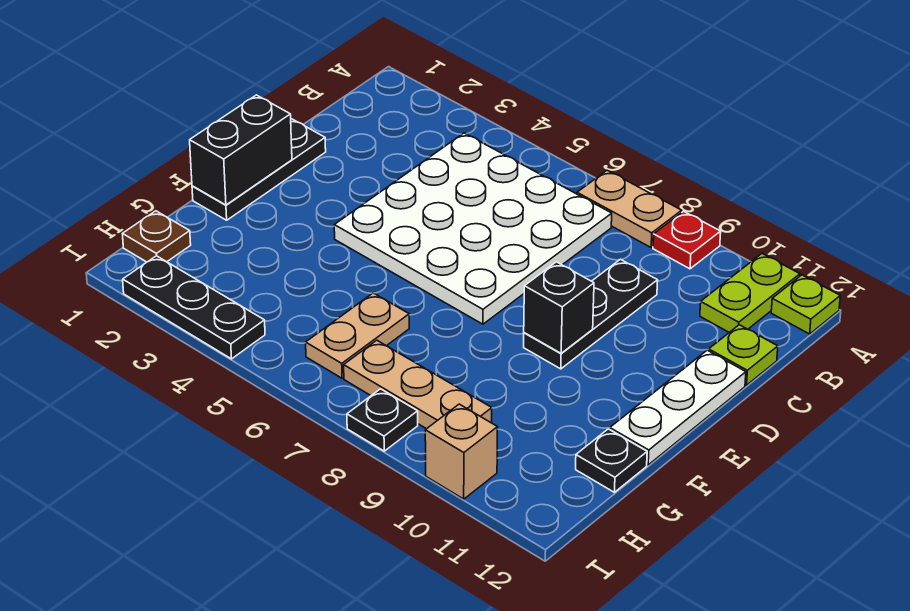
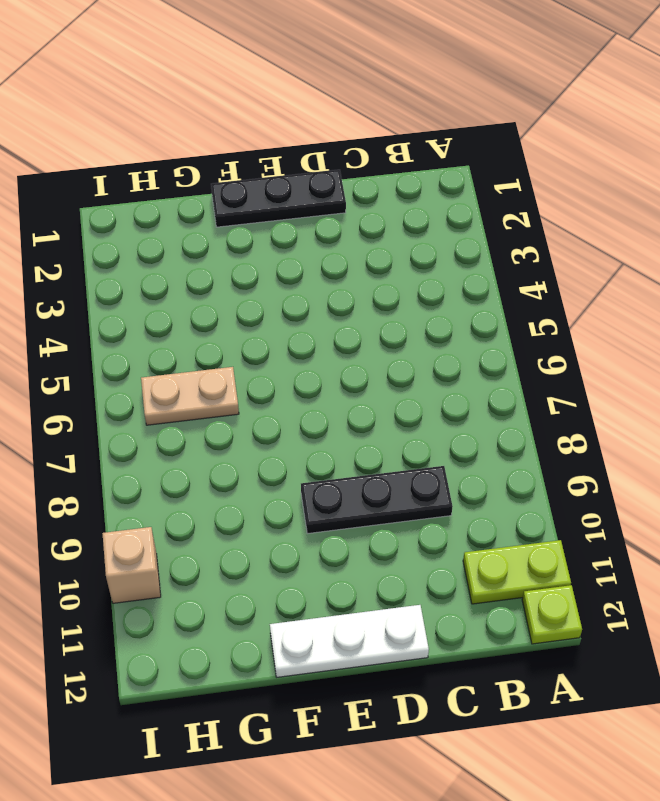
none -> tan plate A7:A8 level 1
none -> red plate A9 level 1
none -> white plate B4:E7 level 1

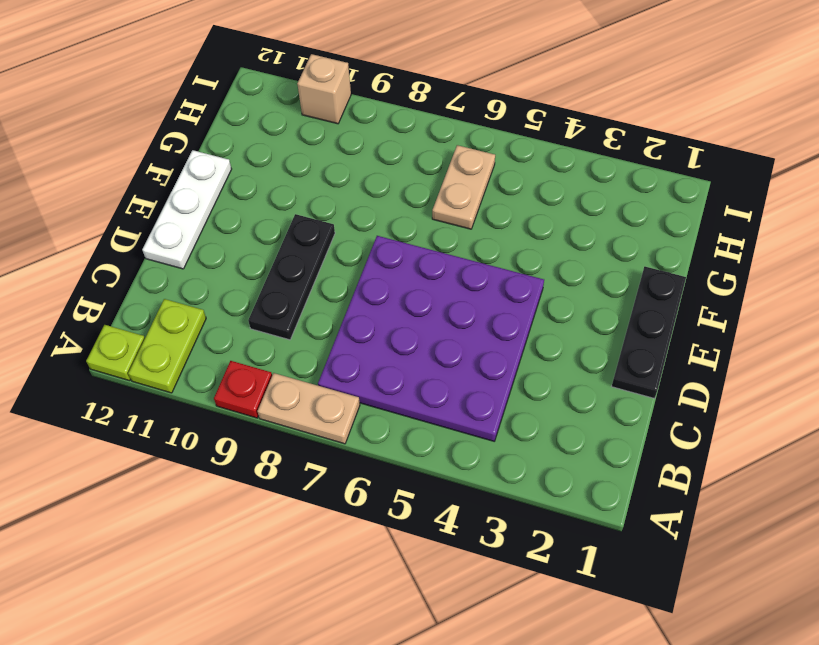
purple plate B4:E7 level 1 -> white plate B4:E7 level 1
none -> lime plate C12 level 1
none -> black plate G12 level 1
none -> brown plate H1 level 1

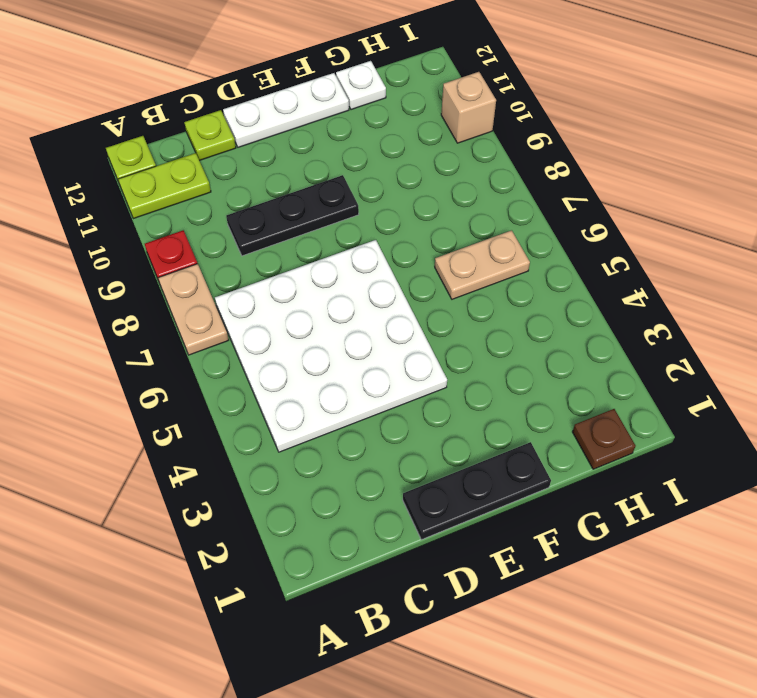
white plate G12 level 1 -> black plate G12 level 1
none -> tan plate H7:H9 level 1
none -> black plate I2:I4 level 1
none -> black plate I8 level 1

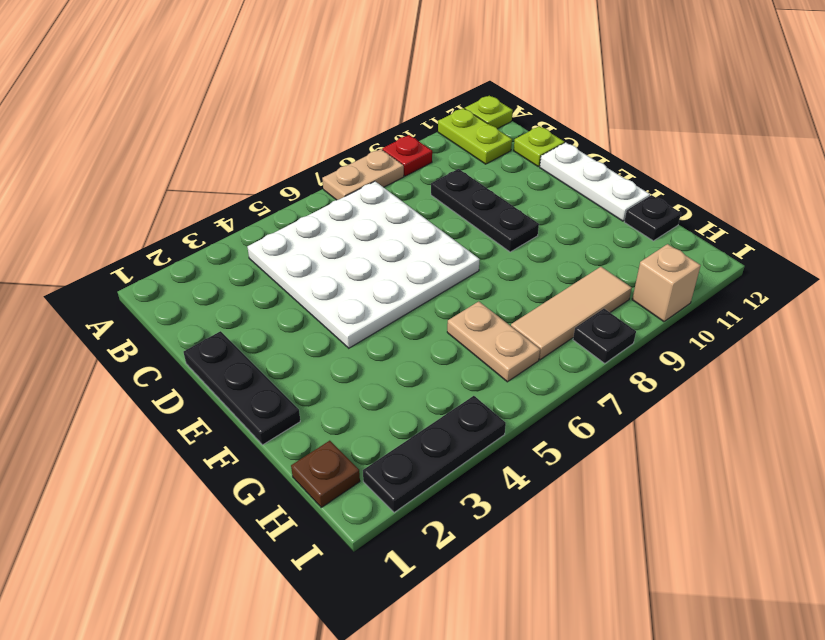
tan tile H7:H9 level 1 -> tan plate H7:H9 level 1
none -> black brick E1:F1 level 2
none -> black brick E9 level 2

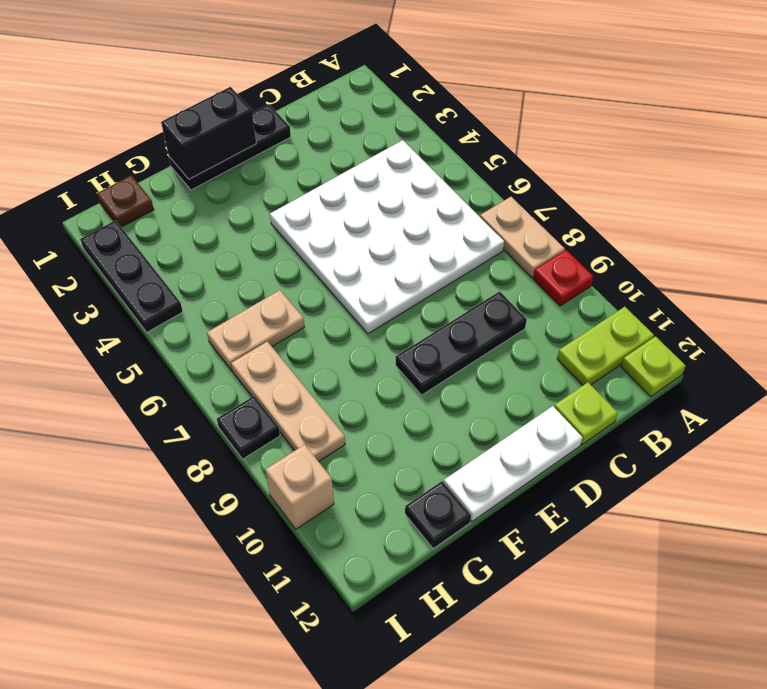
none -> black brick E9 level 2

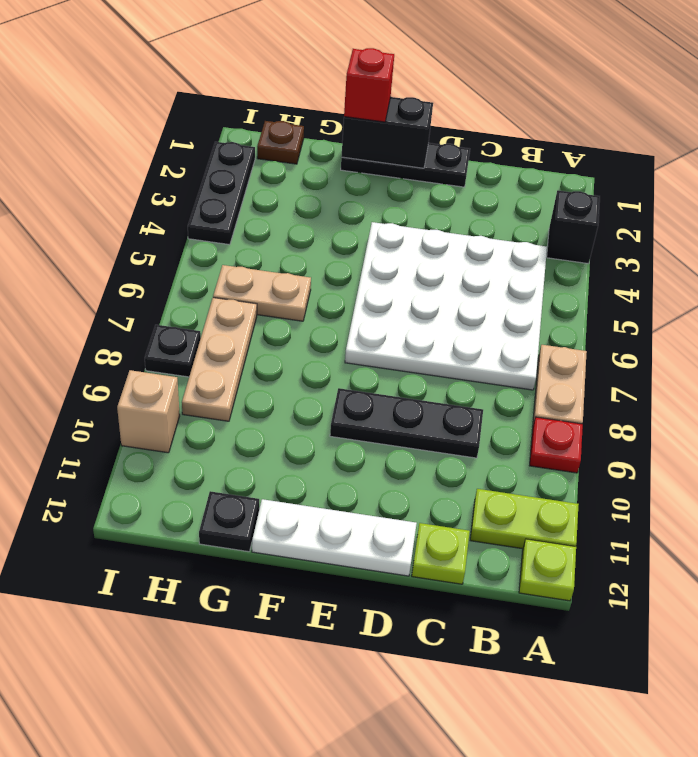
black brick A3 level 1 -> black brick E9 level 2
red brick F1 level 3 -> none

